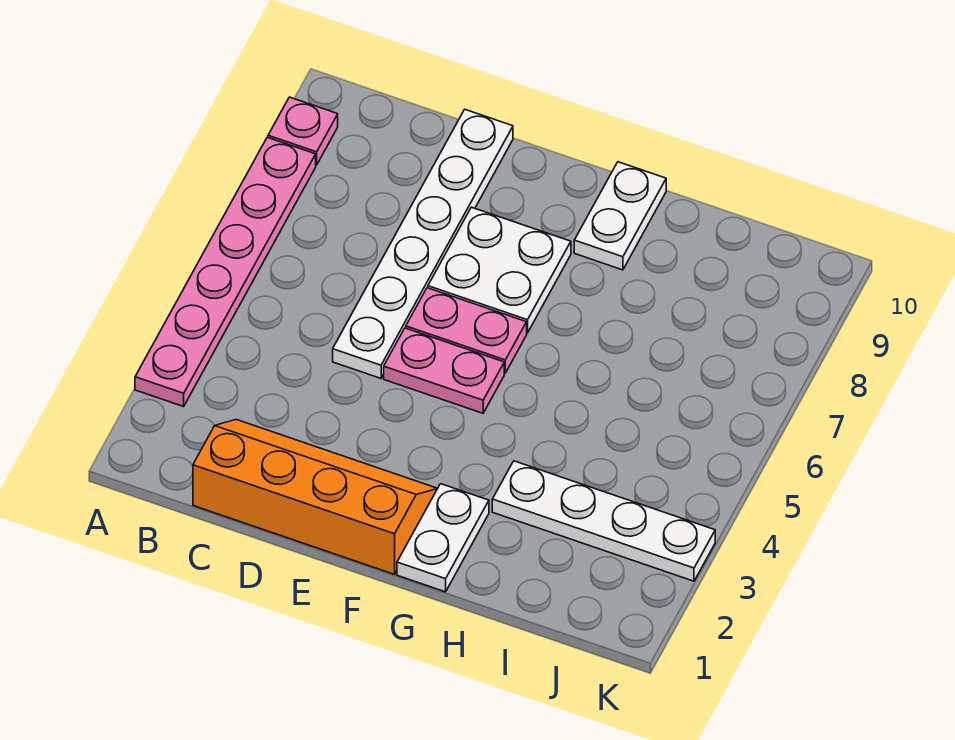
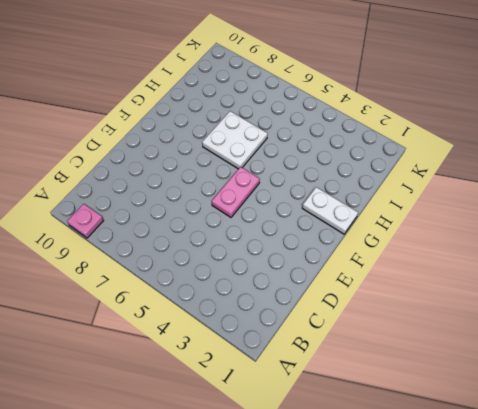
white plate G6:H7 level 1 -> white plate E7:F8 level 1
none -> pink plate A3:A8 level 1
none -> orange slope C1:F2 level 1 top 1

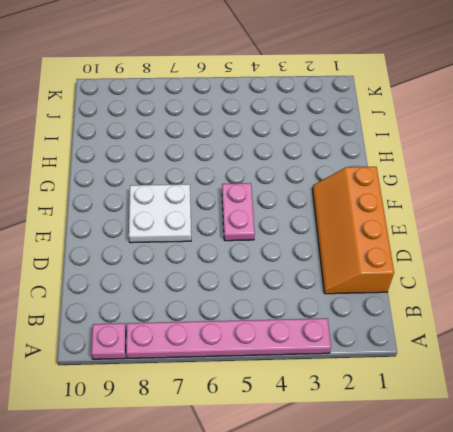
none -> white plate D5:D10 level 1
none -> pink plate E6:F6 level 1

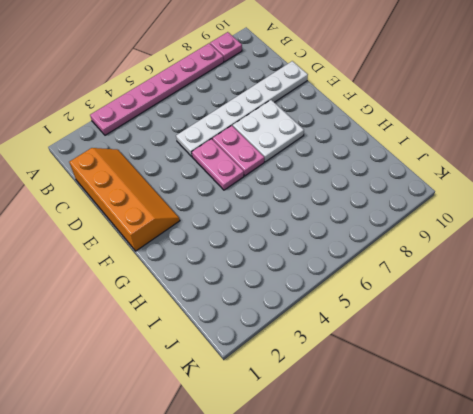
none -> white plate G1:G2 level 1
none -> white plate G9:G10 level 1

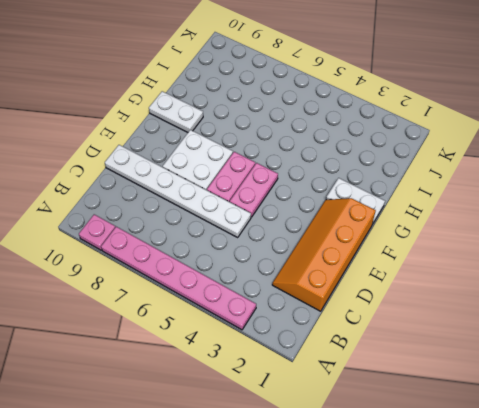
none -> white plate H3:K3 level 1

